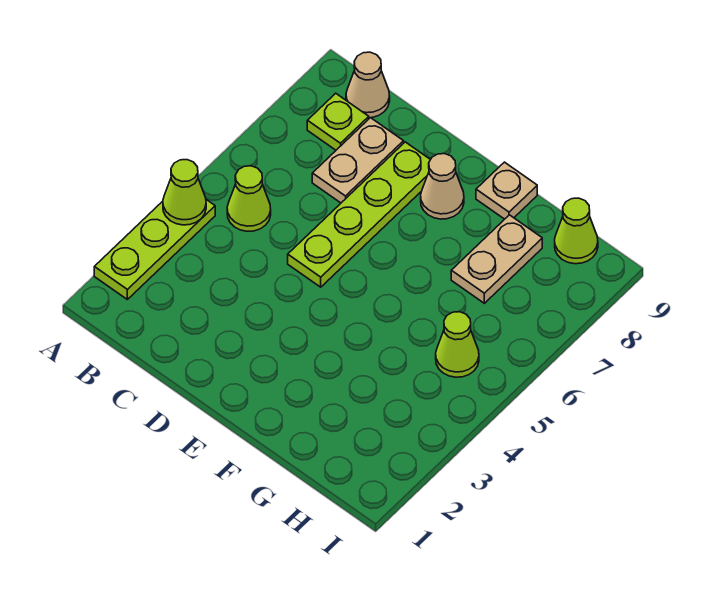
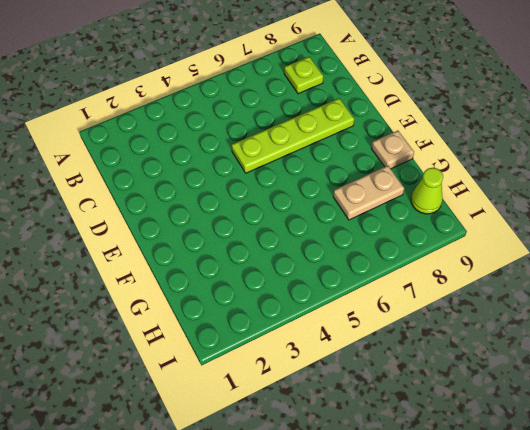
none -> lime plate A2:A4 level 1
none -> lime cone B5 level 1
none -> tan cone B9 level 1

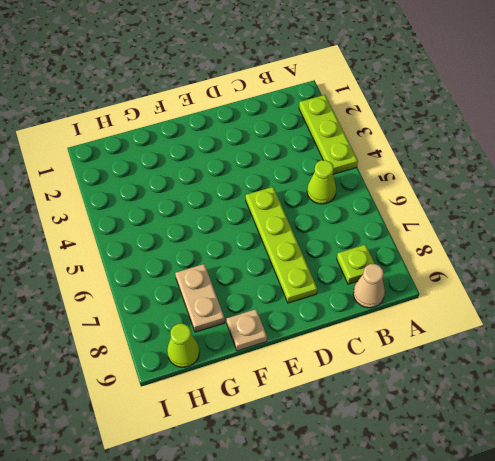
none -> tan plate C7:C8 level 1
none -> tan cone E8 level 1
none -> lime cone H5 level 1

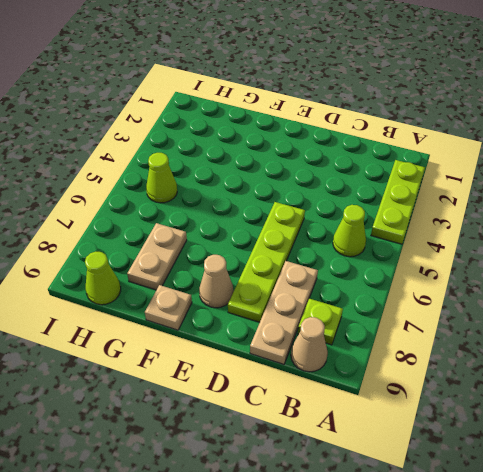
tan plate C7:C9 level 1 -> tan plate C7:C8 level 1
none -> lime cone A4 level 2

